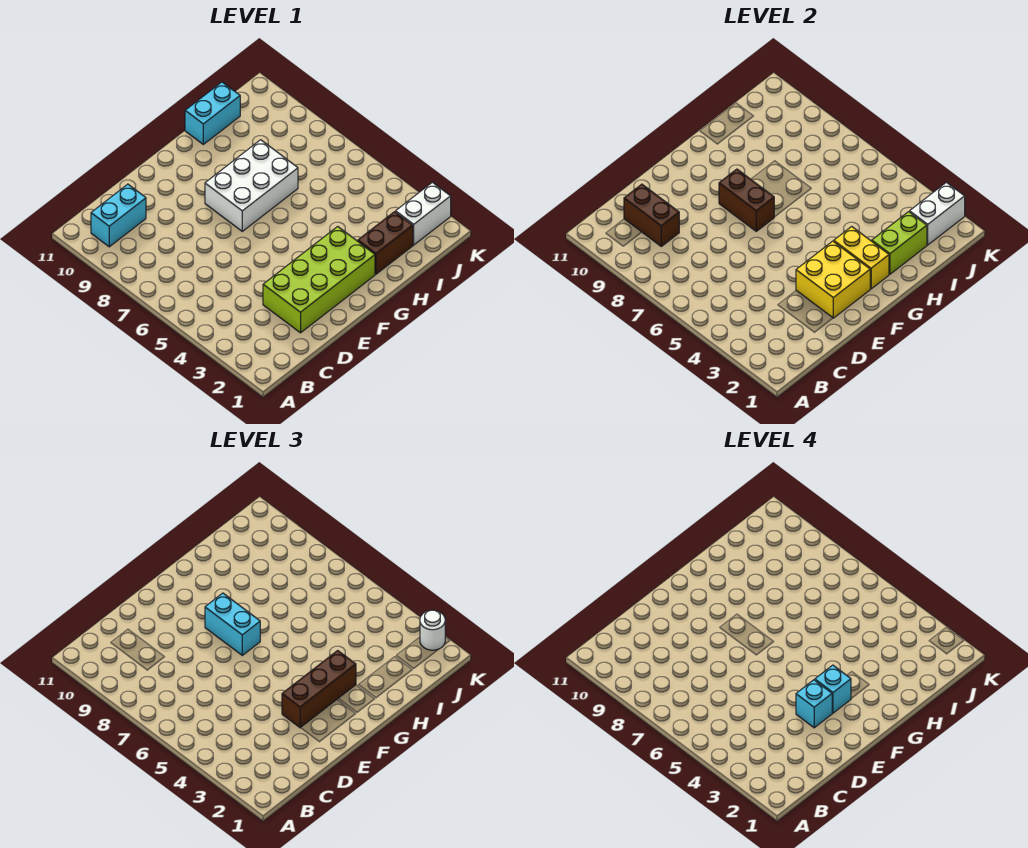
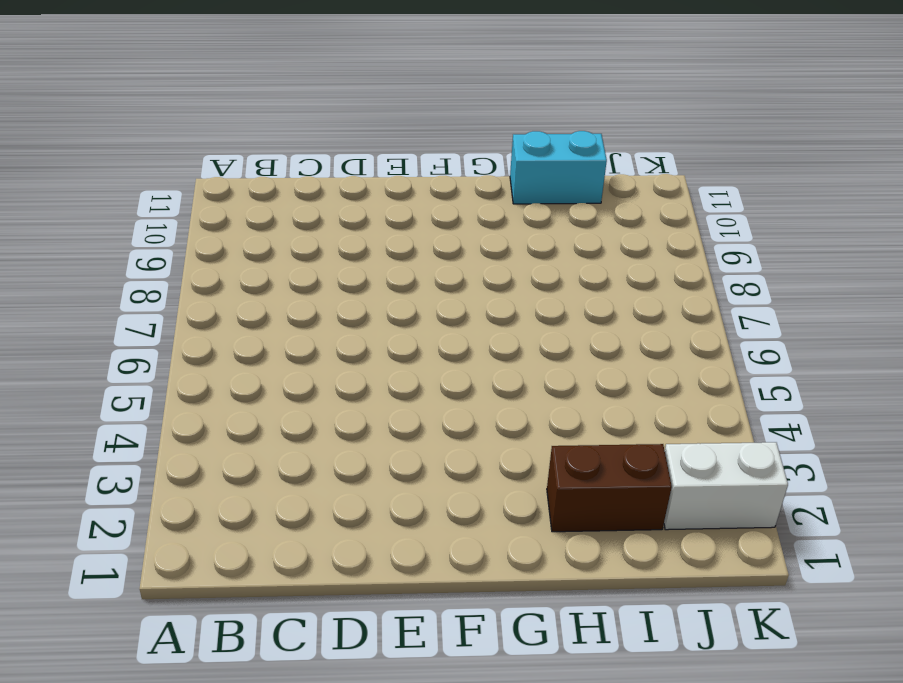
none -> cyan brick B10:C10 level 1
none -> lime brick D2:G3 level 1
none -> white brick F7:H8 level 1

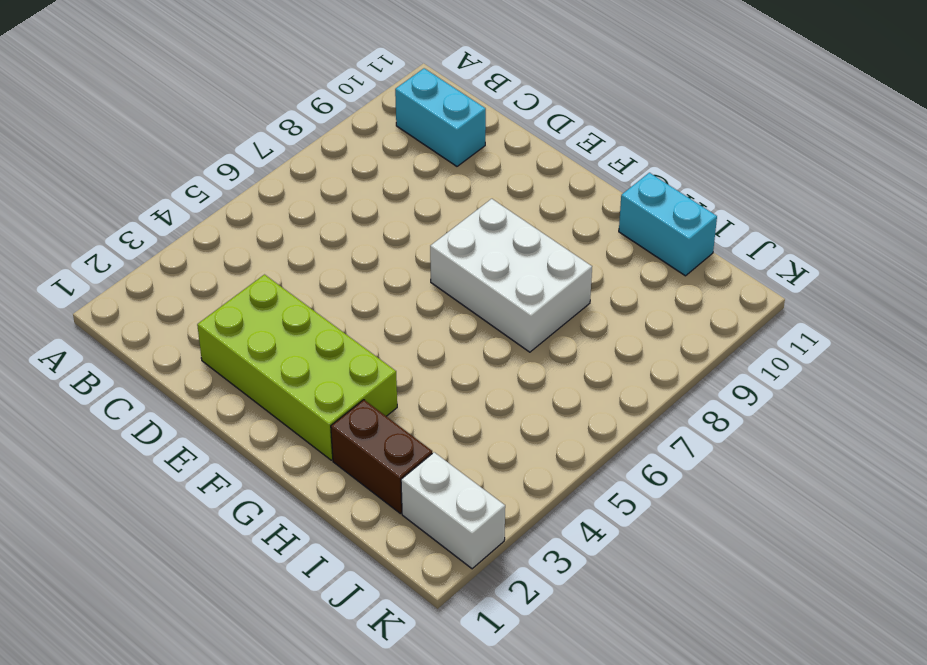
none -> brown brick C9:C10 level 2
none -> yellow brick E2:F3 level 2
none -> brown brick F7:F8 level 2

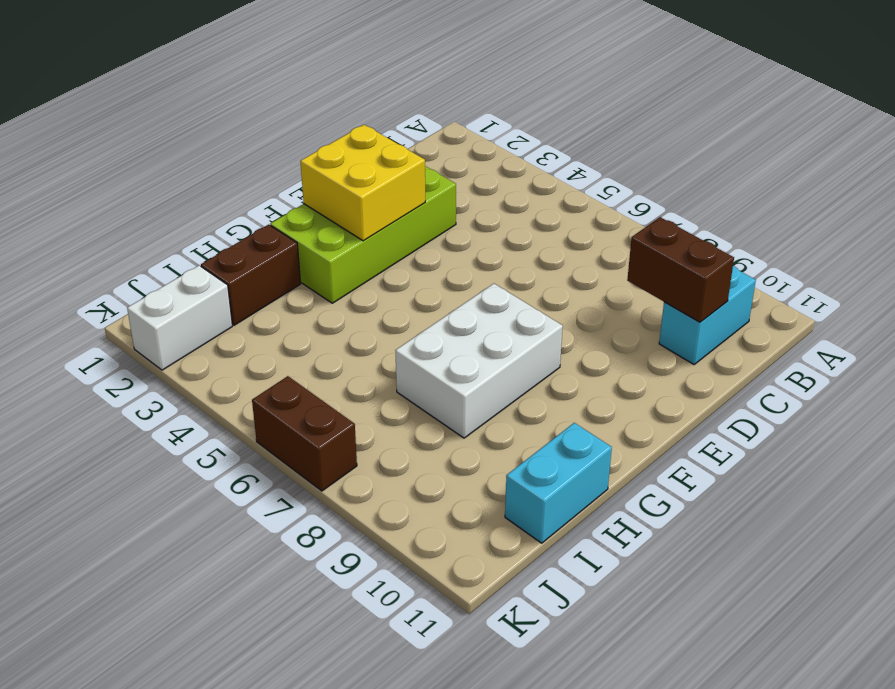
brown brick K6:K7 level 1 -> brown brick F7:F8 level 2
none -> yellow brick G2:G3 level 2
none -> lime brick H2:I2 level 2
none -> white brick J2:K2 level 2

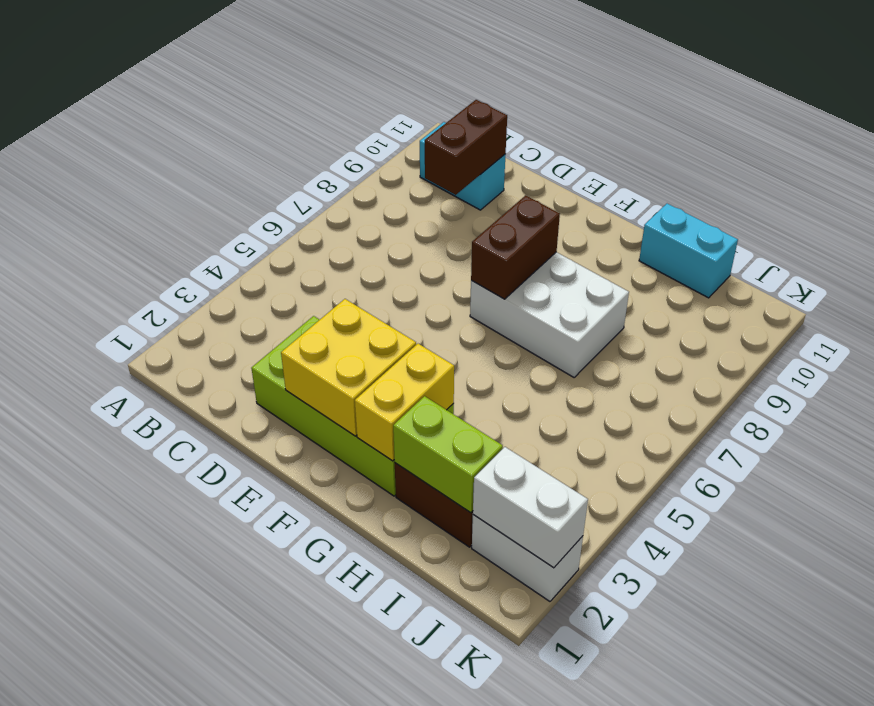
none -> brown brick E3:G3 level 3
none -> cyan brick F7:F8 level 3
none -> white round brick K2 level 3

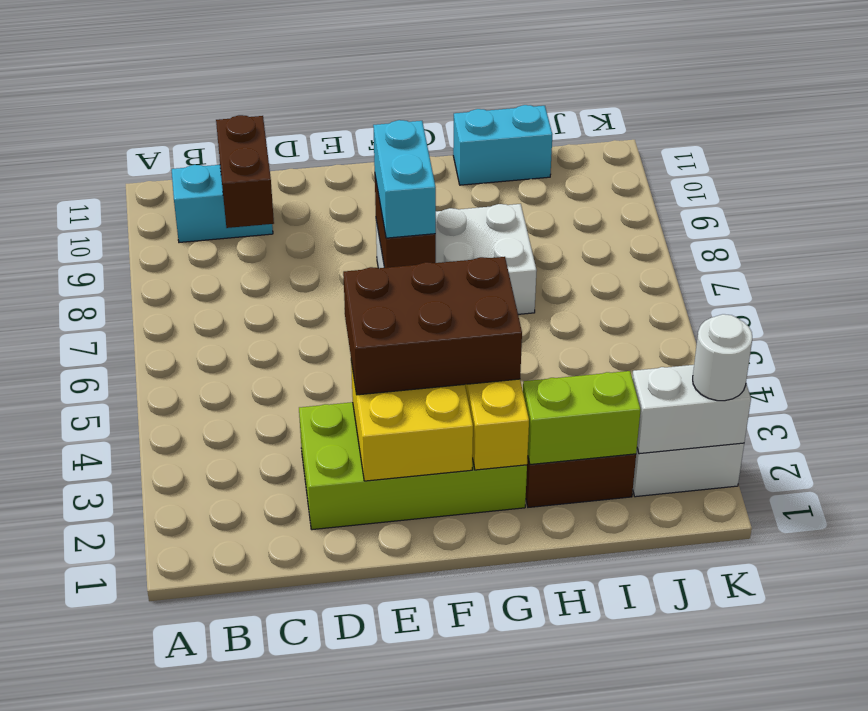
brown brick E3:G4 level 3 -> brown brick E3:G3 level 3
none -> cyan brick E3 level 4
none -> cyan brick F3 level 4

